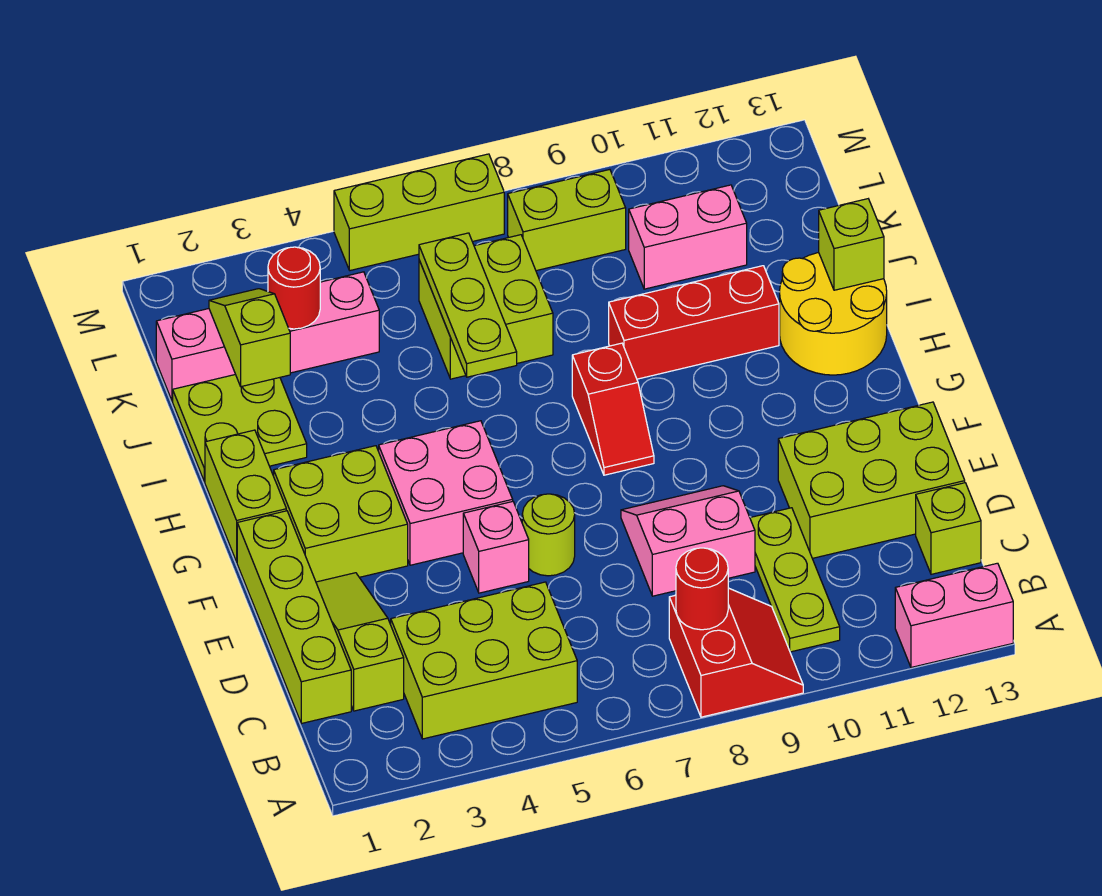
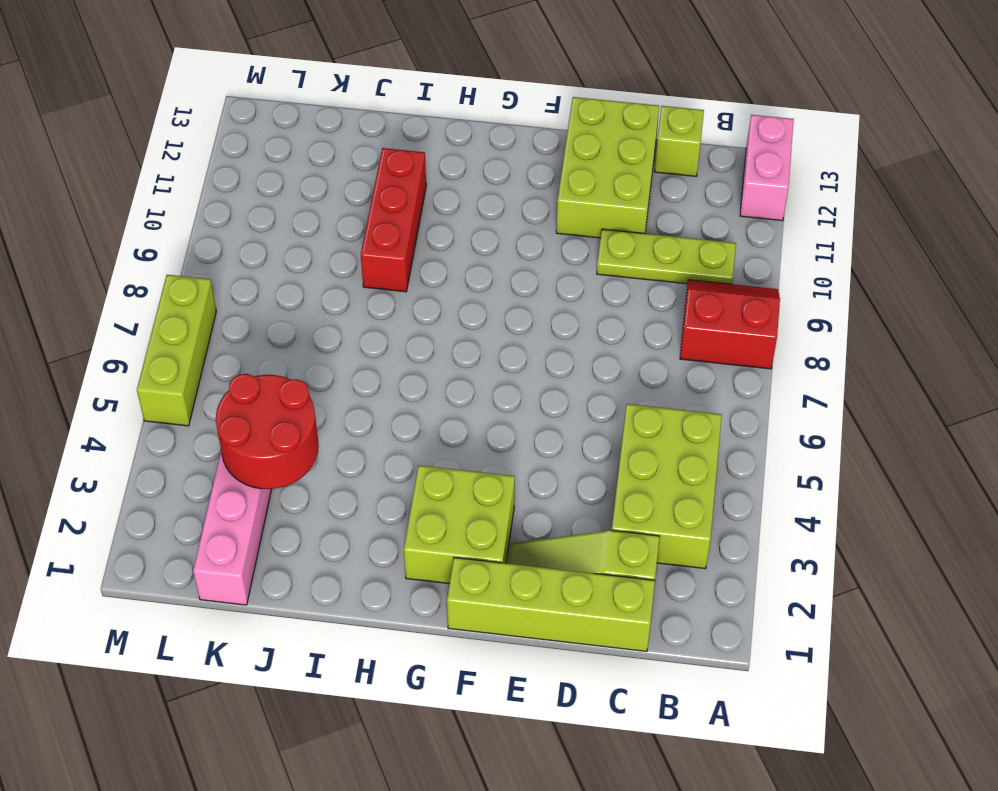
red round brick J3:K4 level 2 -> red round brick K3 level 2
none -> pink slope D8:E9 level 1 top D
none -> pink brick E5 level 1
none -> lime round brick E6 level 1

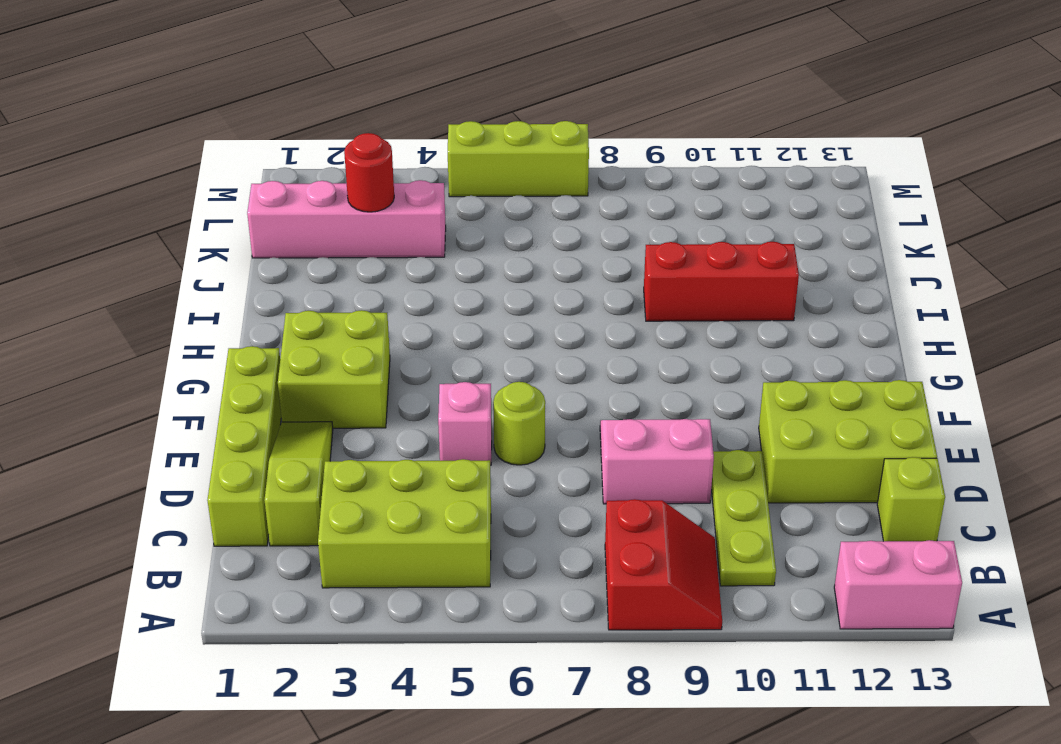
none -> pink brick F4:G5 level 1
none -> lime brick G1:H1 level 1
none -> red slope G8:H8 level 1 top H

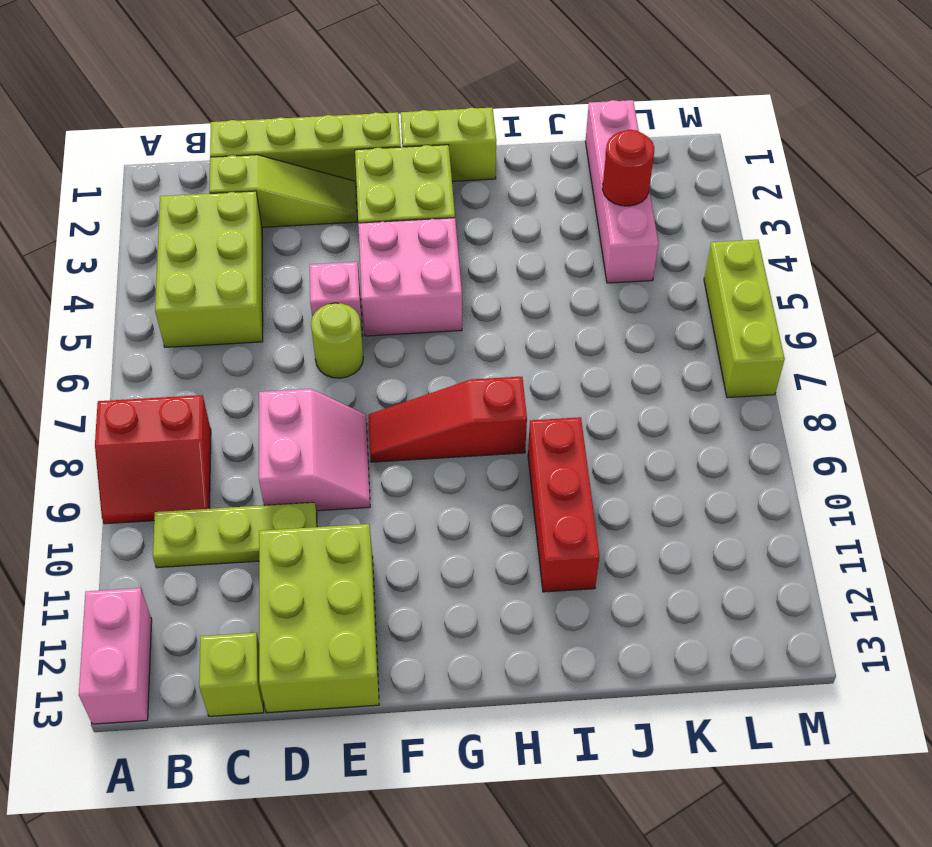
red slope F8:H8 level 1 top H -> red slope G8:H8 level 1 top H
none -> yellow round brick H12:I13 level 1
none -> lime plate I1:J2 level 1
none -> lime brick J6:K7 level 1

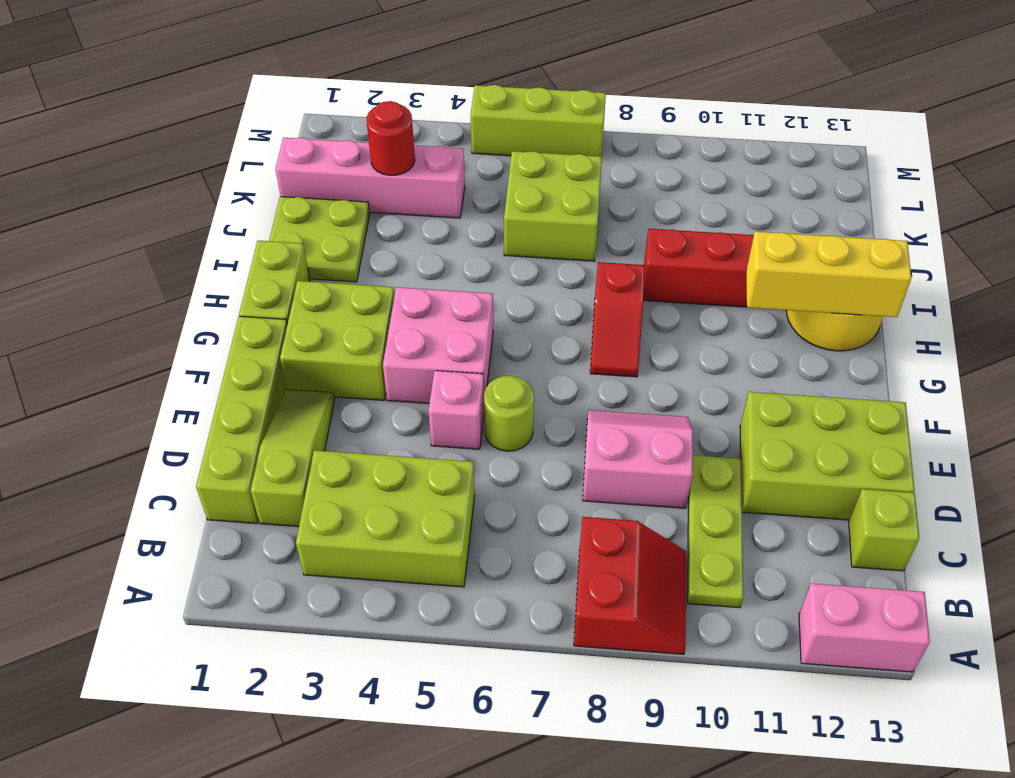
yellow brick H11:H13 level 2 -> none
none -> pink brick K10:K11 level 1
none -> lime brick L8:L9 level 1
none -> red round brick B8 level 2

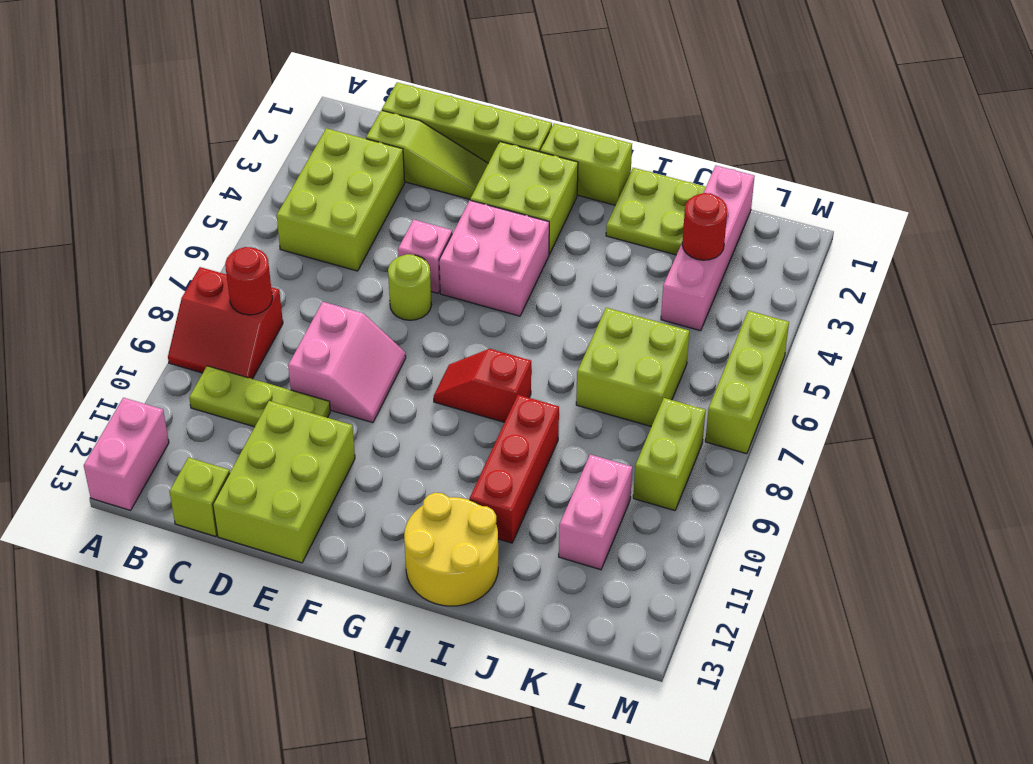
none -> lime plate I6:K6 level 2
none -> lime brick I13 level 2
none -> lime slope J2:K2 level 2 top J

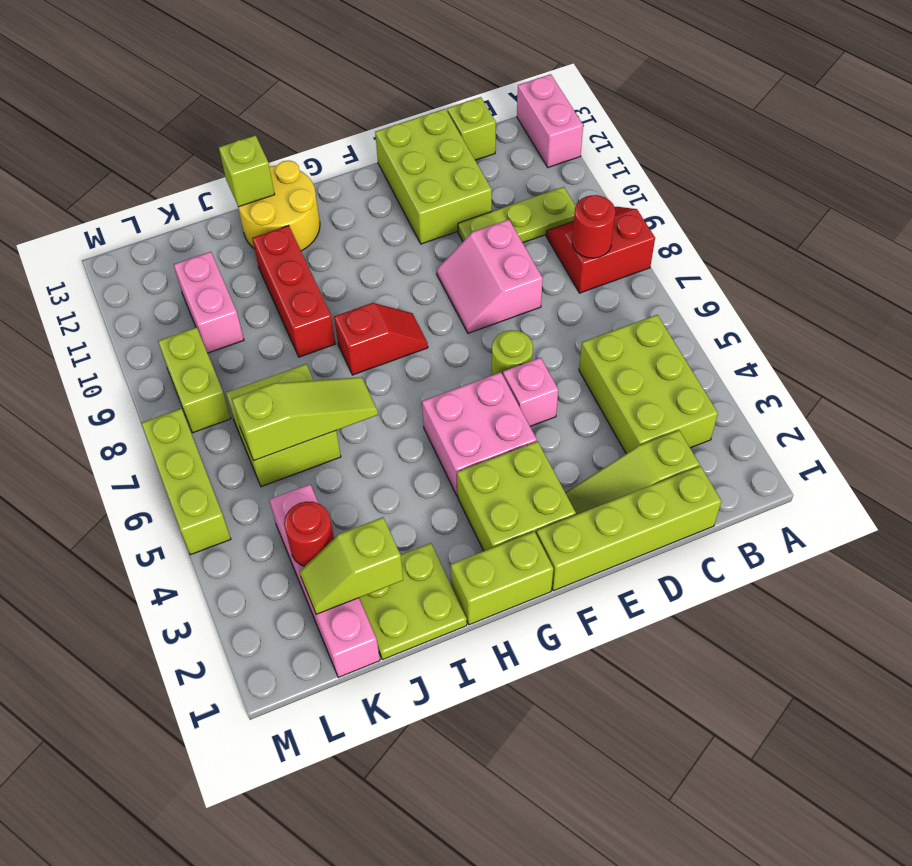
lime slope I6:K6 level 2 top K -> lime plate I6:K6 level 2

